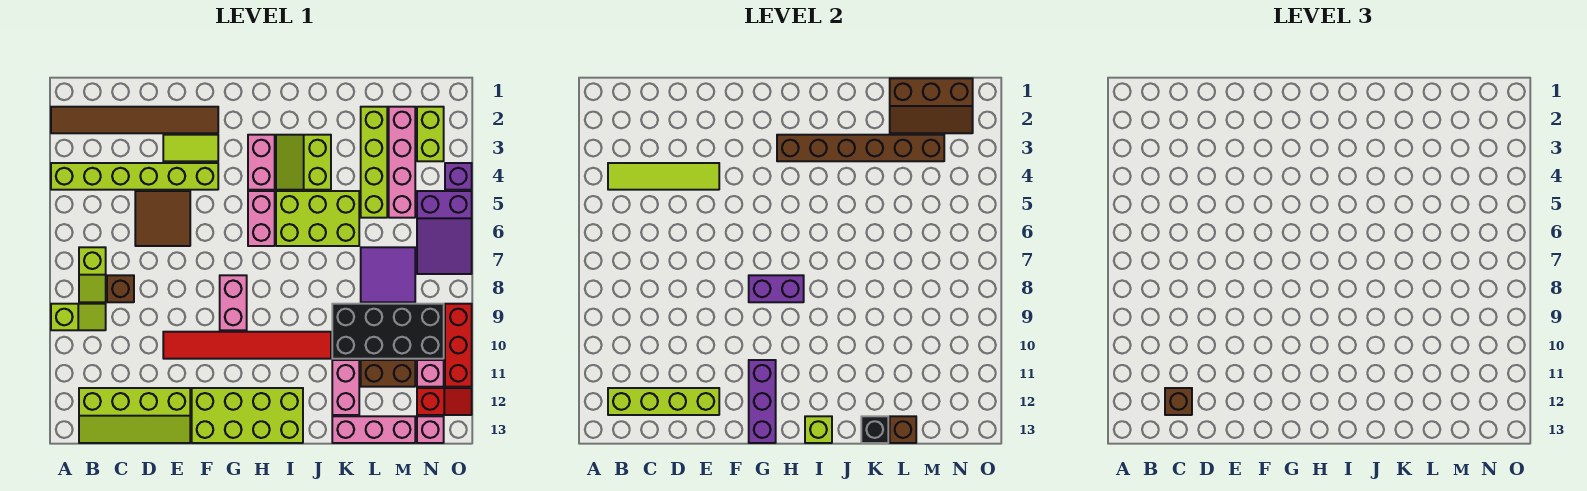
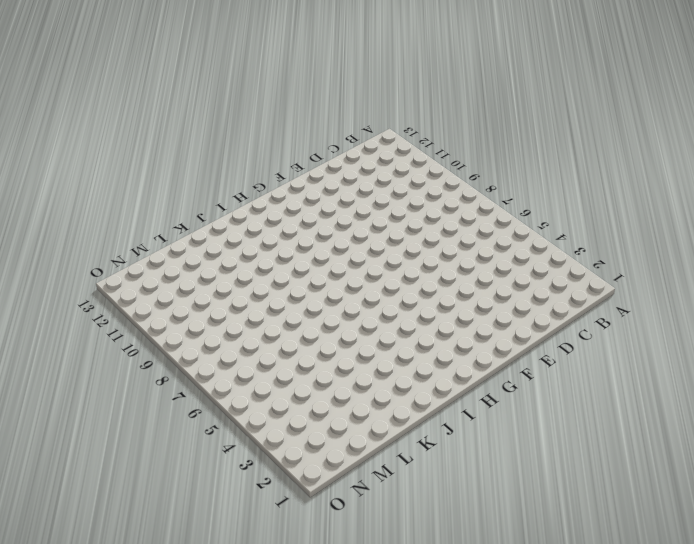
none -> brown tile A2:F2 level 1
none -> lime brick A4:F4 level 1
none -> lime slope A9:B9 level 1 top A
none -> lime slope B7:B8 level 1 top 7

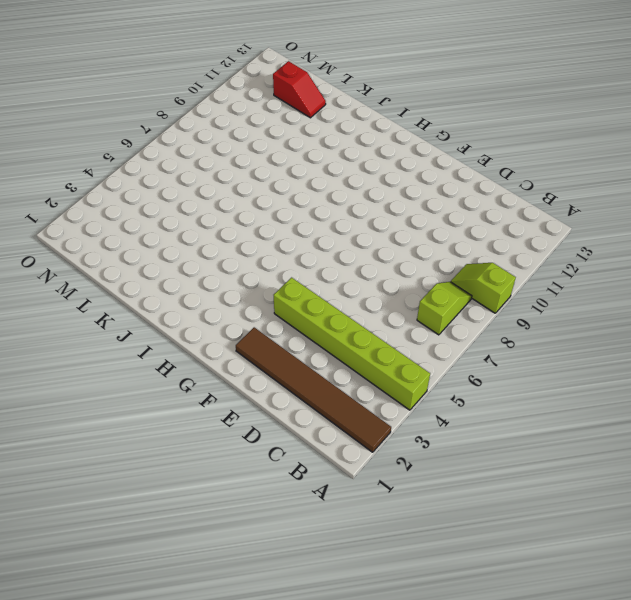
red slope L12:M12 level 1 top M -> red slope N12:O12 level 1 top N
none -> lime slope B12:E13 level 1 top 12
none -> brown brick C8 level 1
none -> brown tile D5:E6 level 1
none -> lime tile E3:F3 level 1

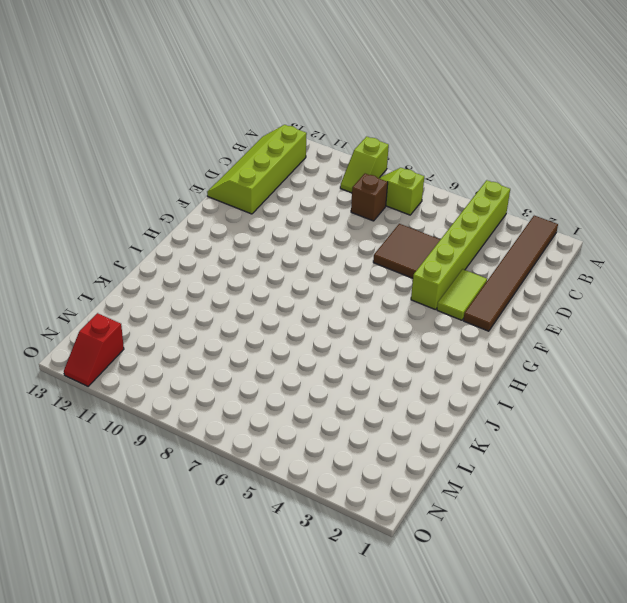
none -> red tile E10:J10 level 1
none -> lime brick F12:I13 level 1
none -> pink brick G8:G9 level 1
none -> pink brick H3:H4 level 1

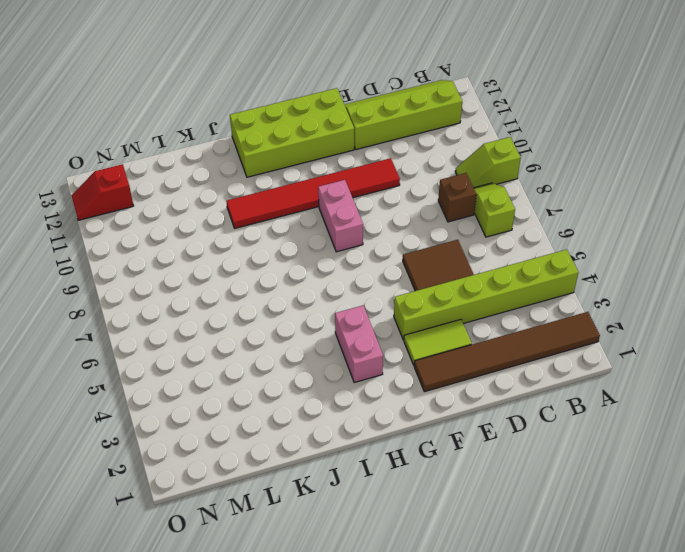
none -> pink brick H5:H6 level 1
none -> lime slope I3:J4 level 1 top J
none -> lime brick I5:K6 level 1
none -> black brick K9:N10 level 1

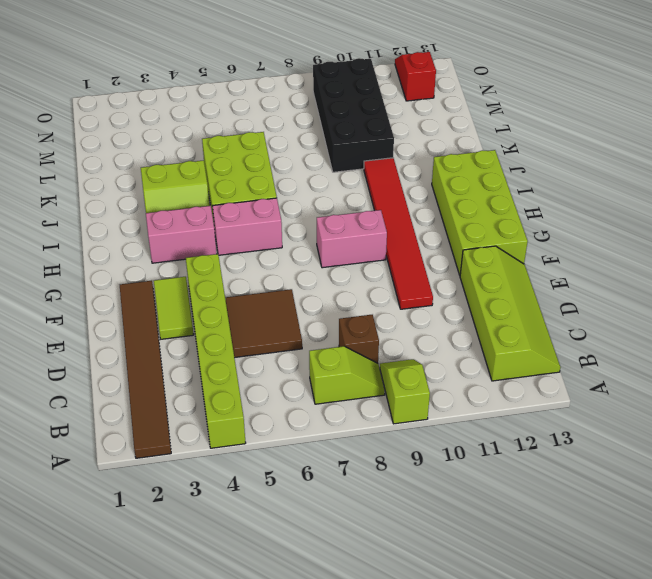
none -> pink brick K11:K12 level 1
none -> pink brick K13:M13 level 1
none -> lime brick L2:L5 level 1
none -> purple tile L7:M8 level 1

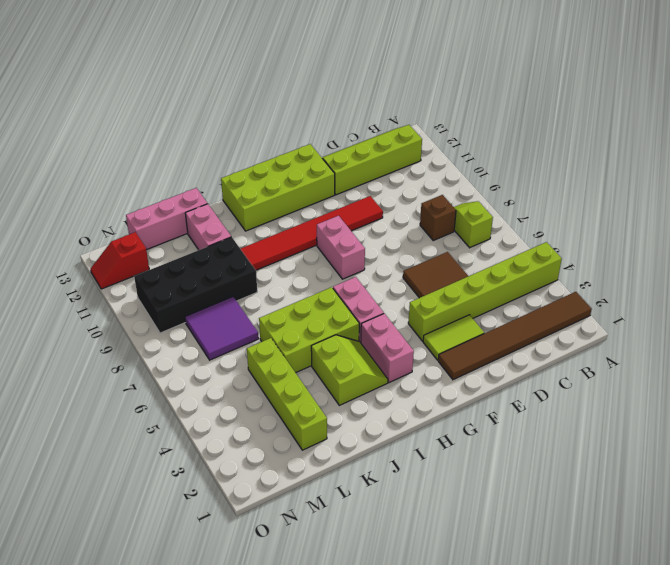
none -> lime slope A9:B9 level 1 top A
none -> brown brick L11:M11 level 1
none -> pink brick M2:M5 level 1
none -> lime brick N2:N3 level 1

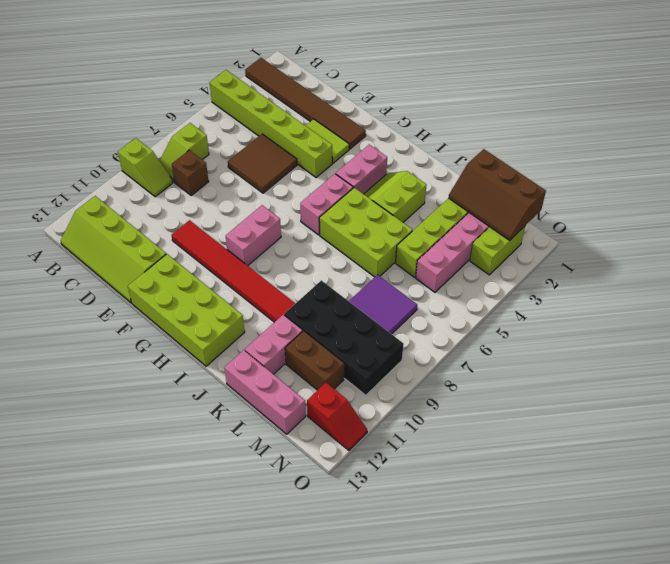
none -> purple slope N5:O7 level 1 top 5
none -> pink brick N11 level 1
none -> pink brick N13 level 1
none -> purple brick O4 level 1

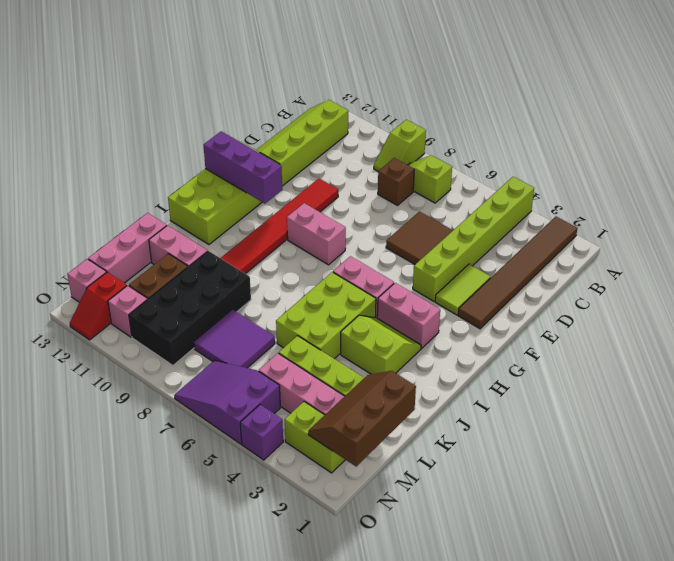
none -> red brick O9:O11 level 1
none -> lime tile B4:E4 level 2
none -> lime brick B12:E12 level 2
none -> purple brick G8:H8 level 2

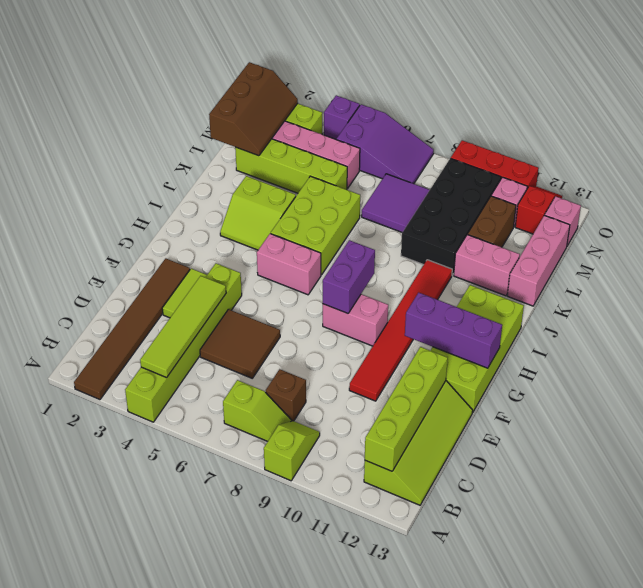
none -> pink brick H3:H4 level 1
none -> brown brick H3:M3 level 2
none -> lime brick I13 level 2
none -> black brick K13 level 2

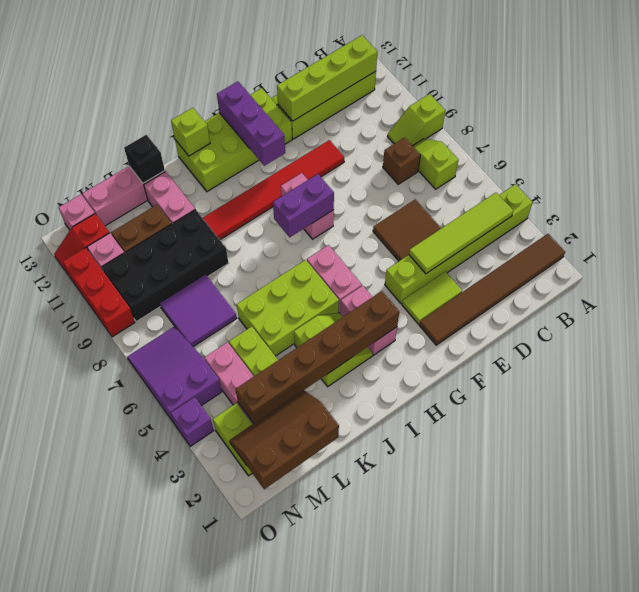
none -> brown brick L13 level 2
none -> brown brick C12 level 3

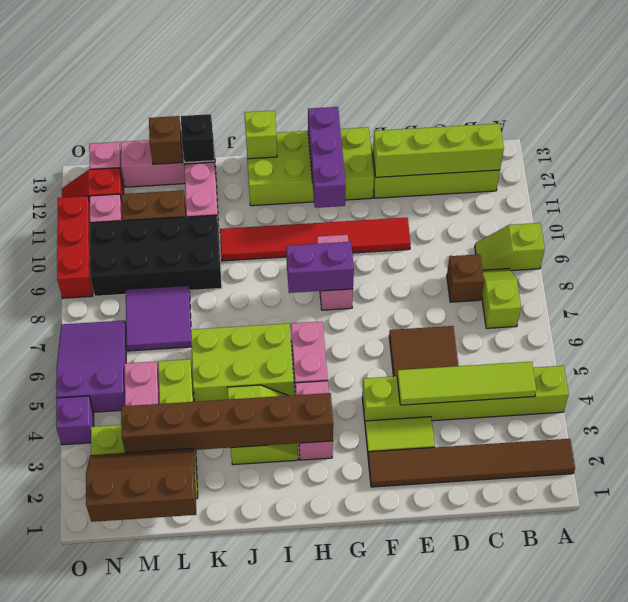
none -> brown brick C12 level 3

